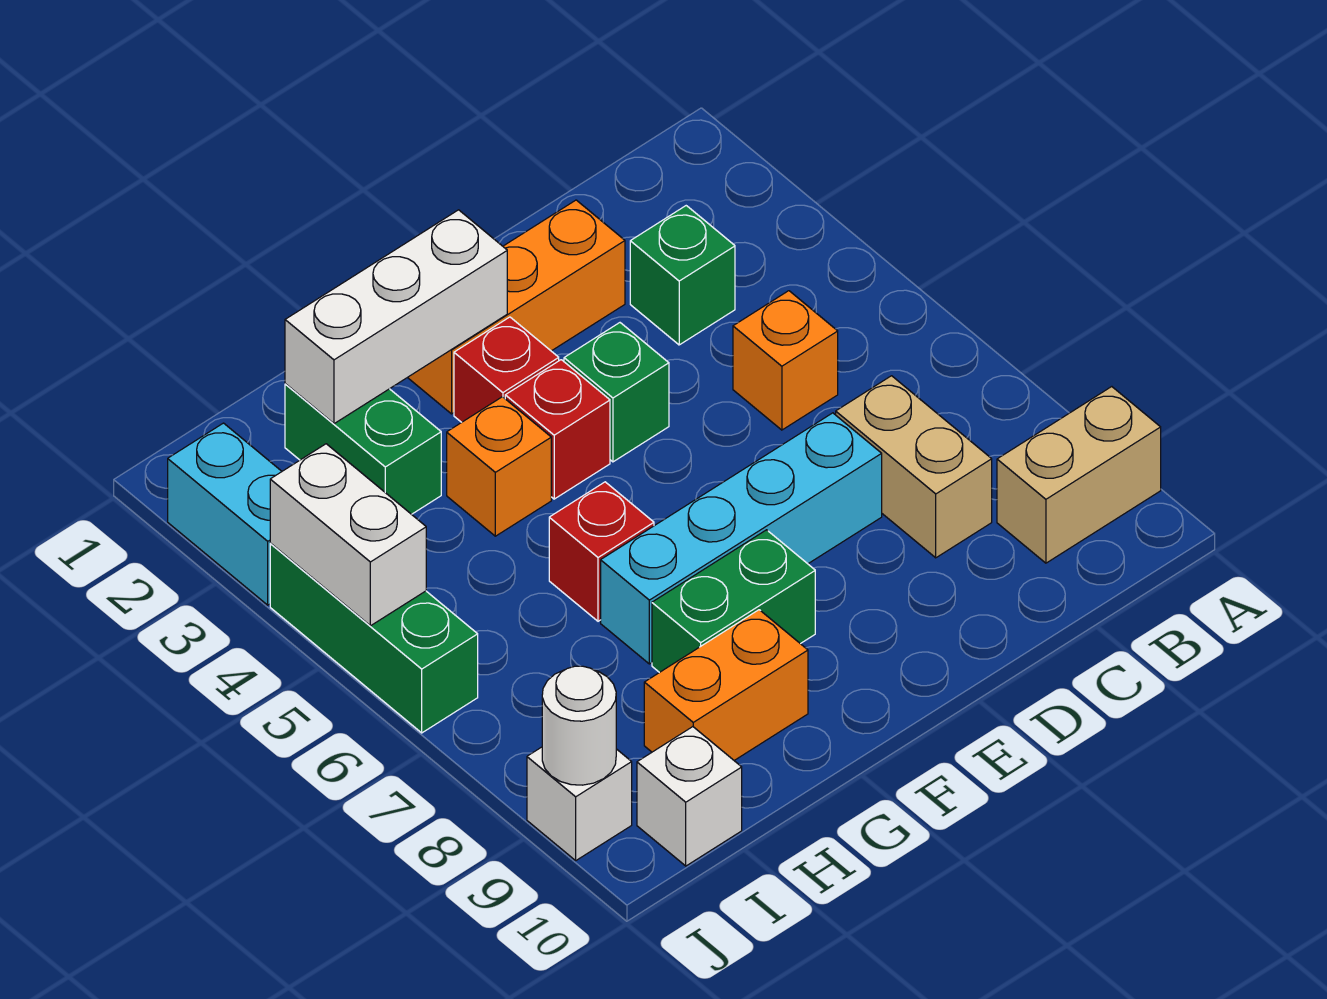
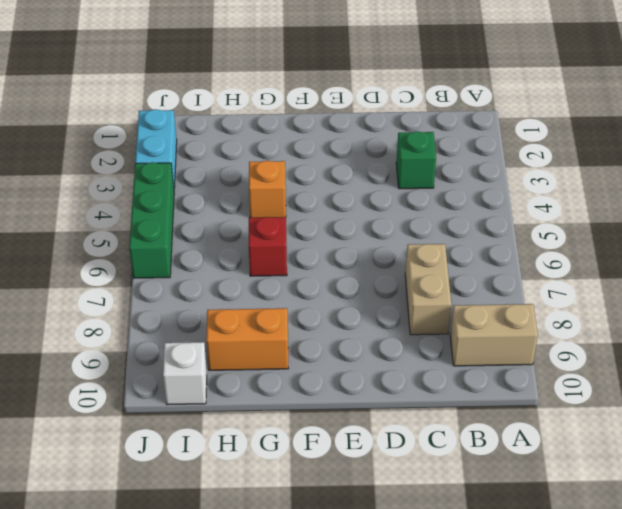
none -> orange brick C5 level 1
none -> orange brick D2:F2 level 1
none -> cyan brick D7:G7 level 1

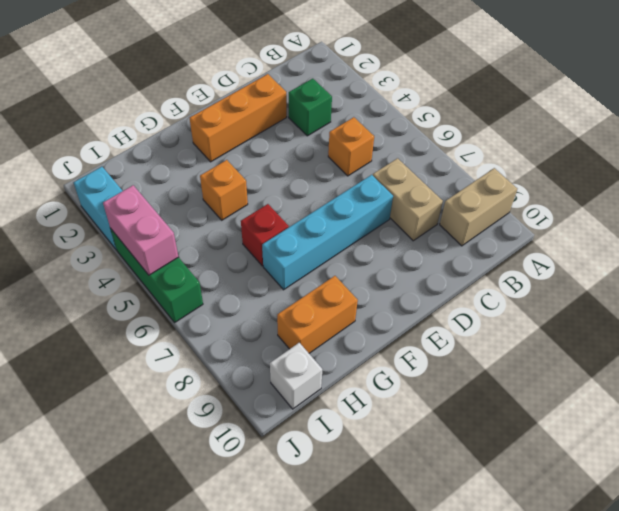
pink brick J4:J5 level 2 -> white brick J4:J5 level 2
none -> green brick E4 level 1
none -> red brick F3 level 1
none -> red brick F4 level 1

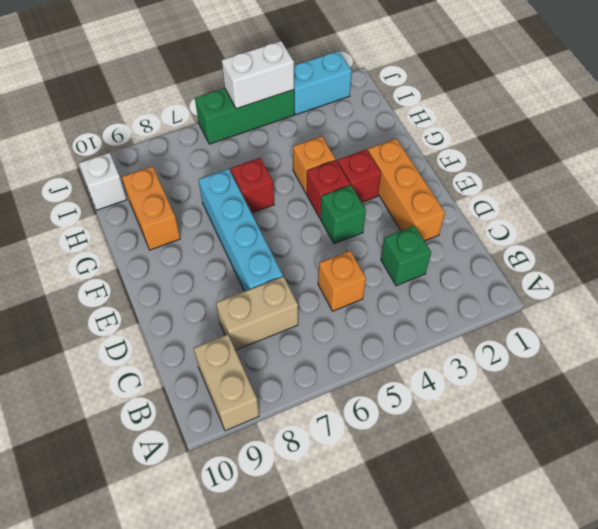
none -> green brick F8:G8 level 1
none -> green brick H2:H3 level 1
none -> white brick J9 level 1

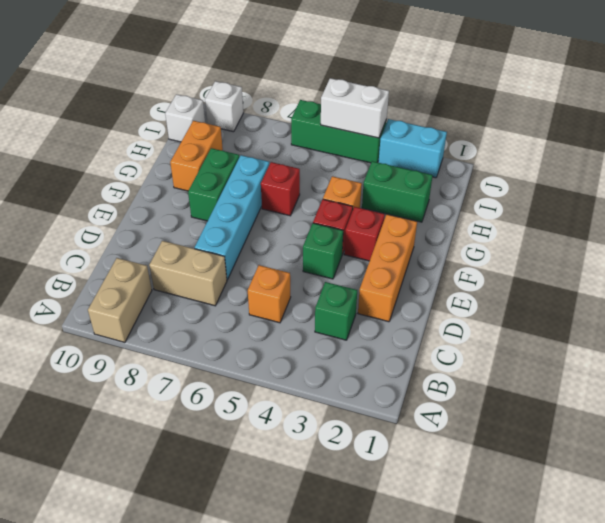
none -> white brick F2:H2 level 2
none -> white round brick J9 level 2

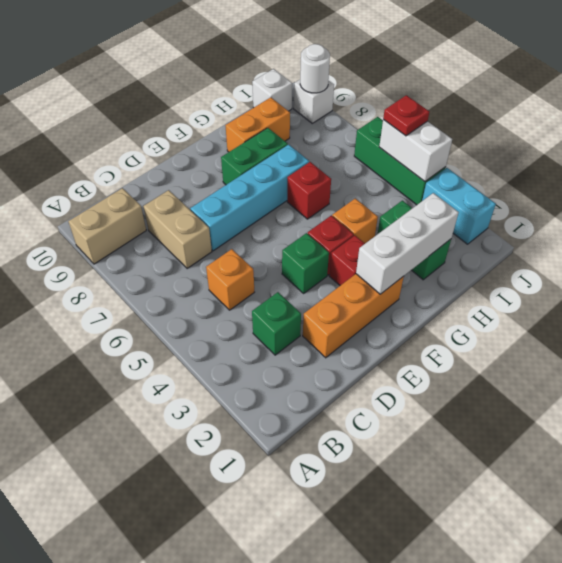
red plate J5 level 3 -> none

